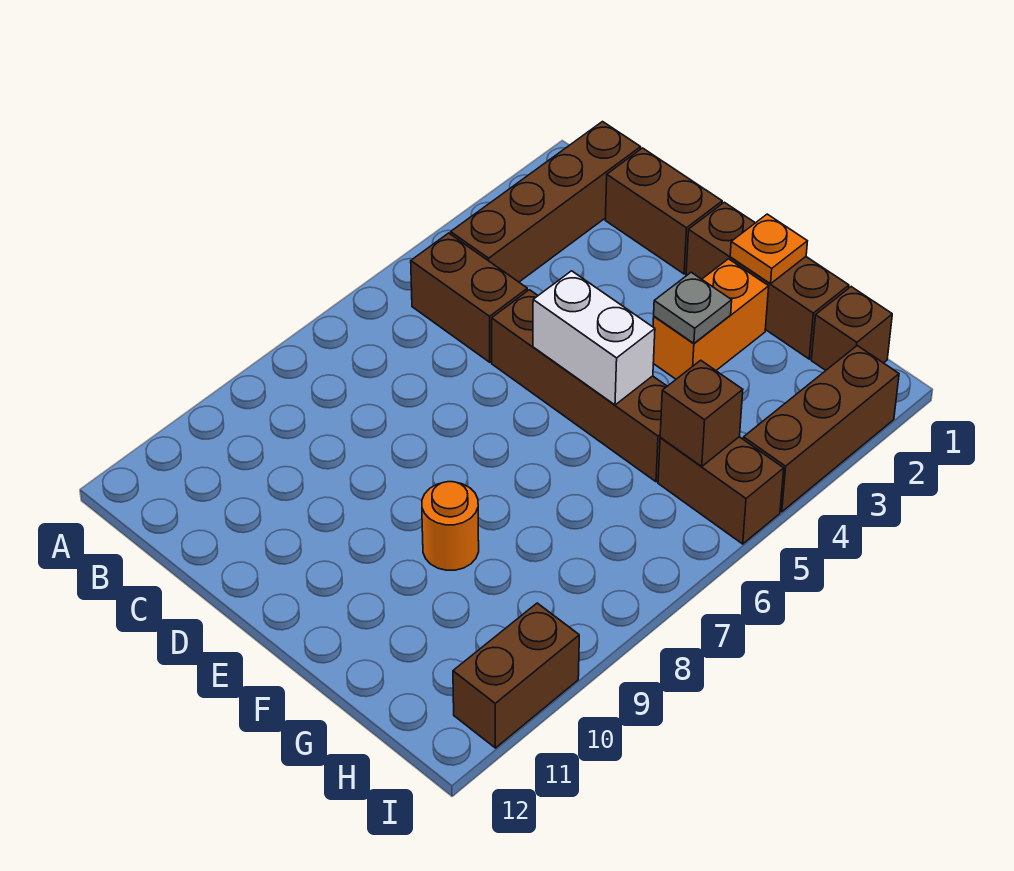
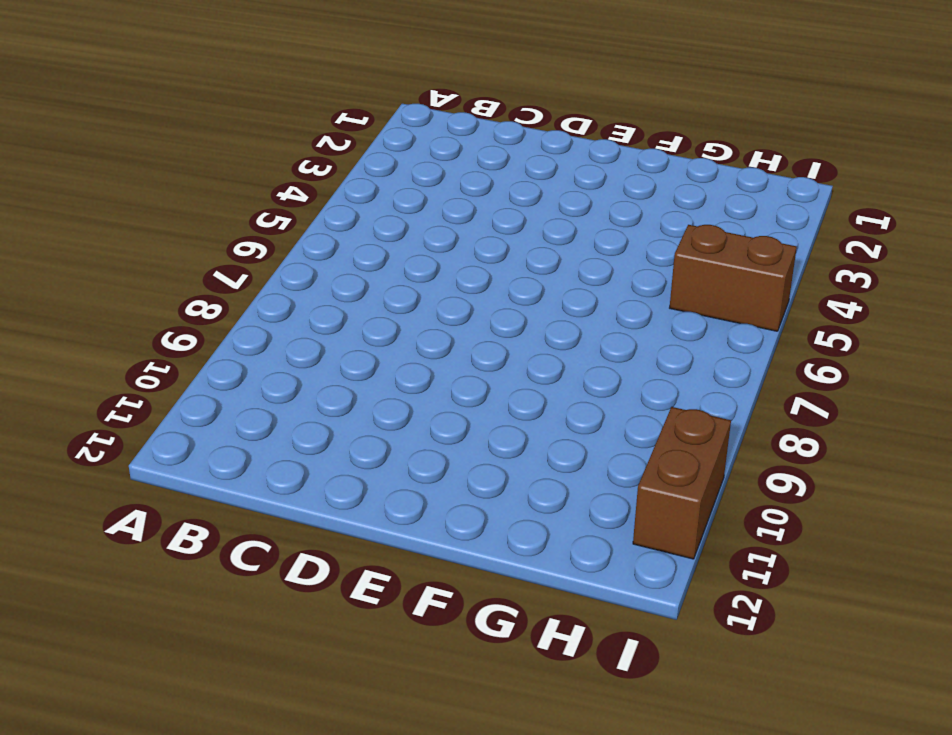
none -> brown brick B1:B4 level 1
none -> brown brick B5:C5 level 1
none -> brown brick C1:D1 level 1

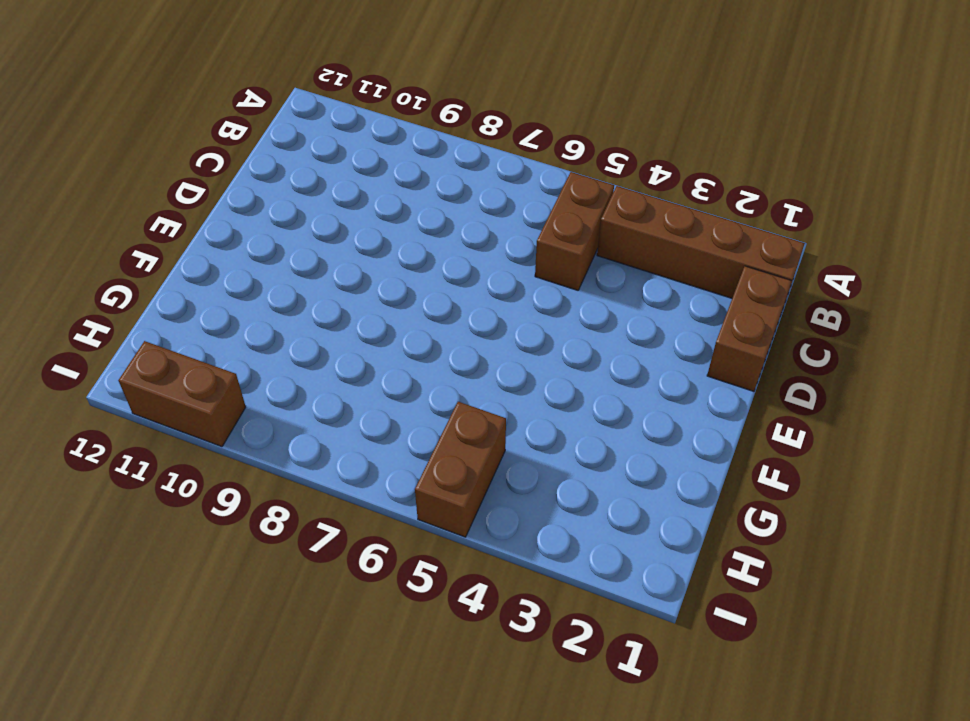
none -> brown brick D5:G5 level 1
none -> brown brick E1:G1 level 1
none -> orange brick F2:F3 level 1

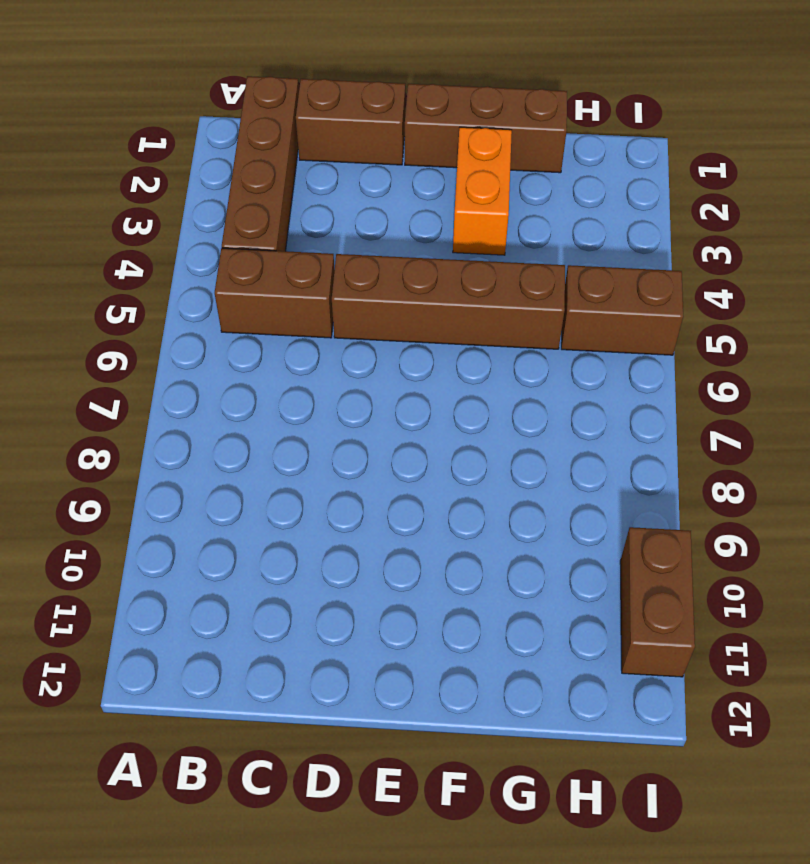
none -> orange round brick F9 level 1
none -> brown brick H1 level 1
none -> brown brick I2:I4 level 1

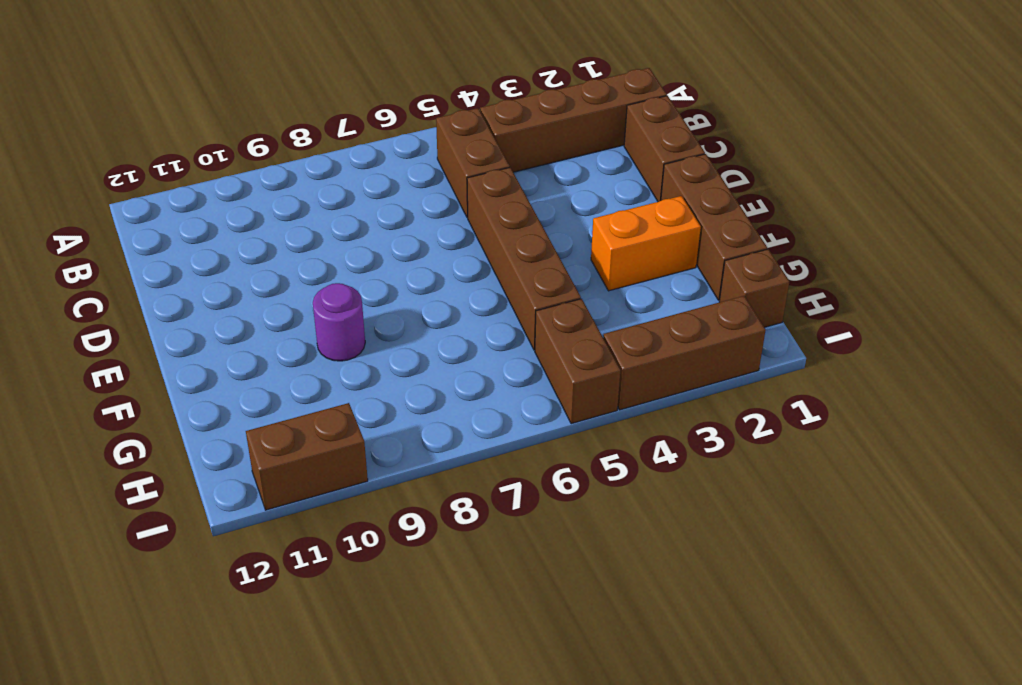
purple round brick F9 level 1 -> orange round brick F9 level 1
none -> white brick E5:F5 level 2
none -> orange plate F1 level 2
none -> grey plate F3 level 2

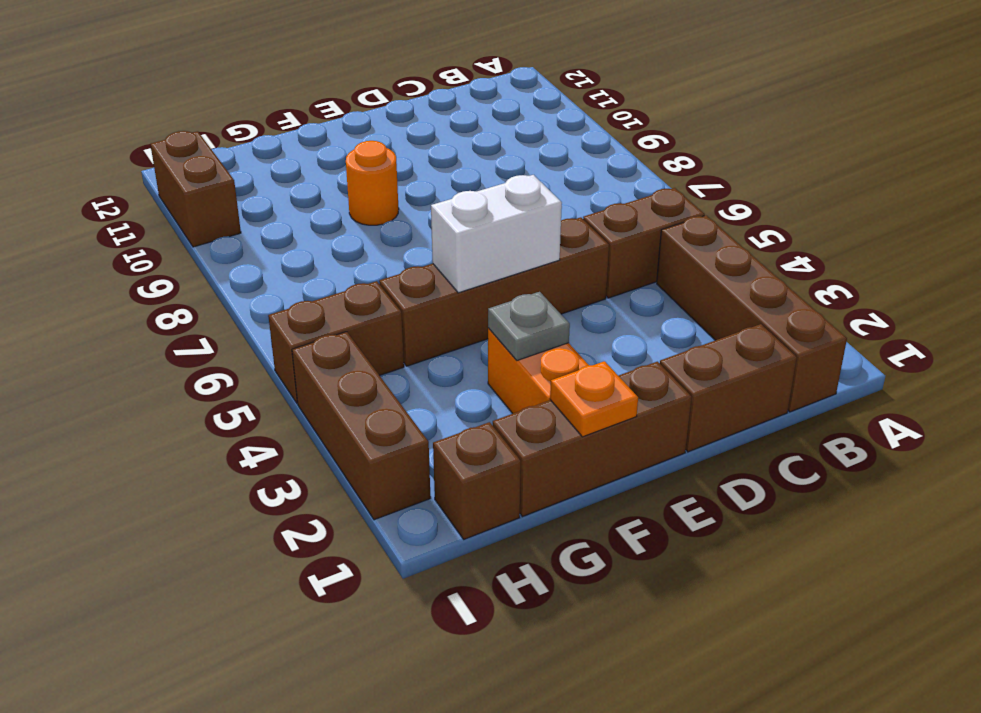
none -> brown brick H5 level 2

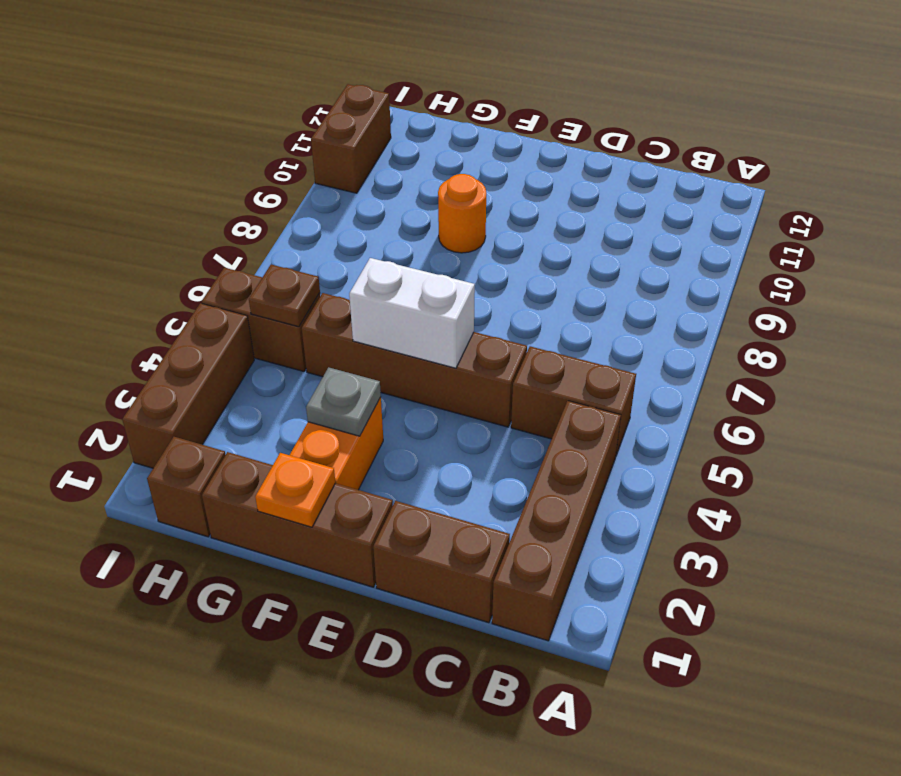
brown plate H5 level 2 -> brown brick H5 level 2

